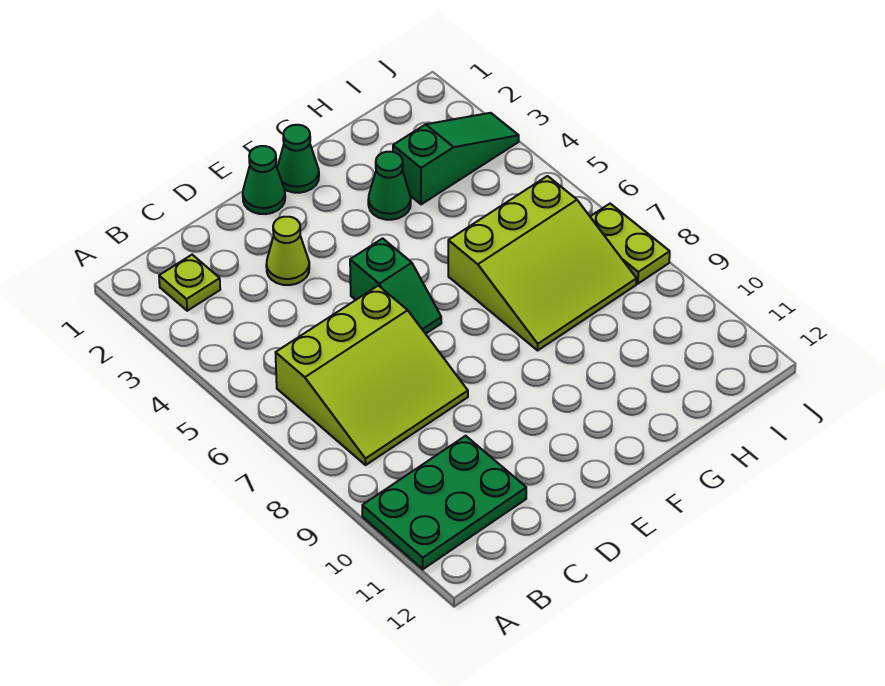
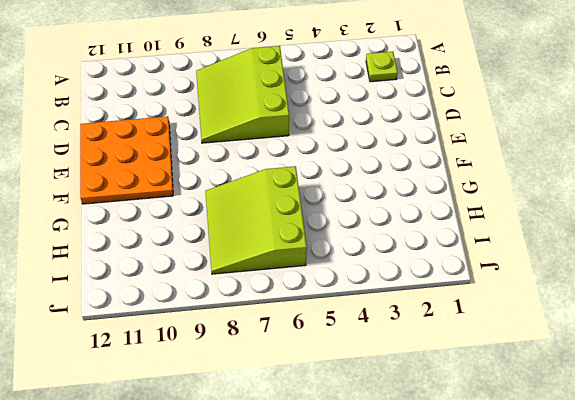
orange plate D10:F12 level 1 -> none
none -> green plate A10:C11 level 1
none -> lime cone D3 level 1

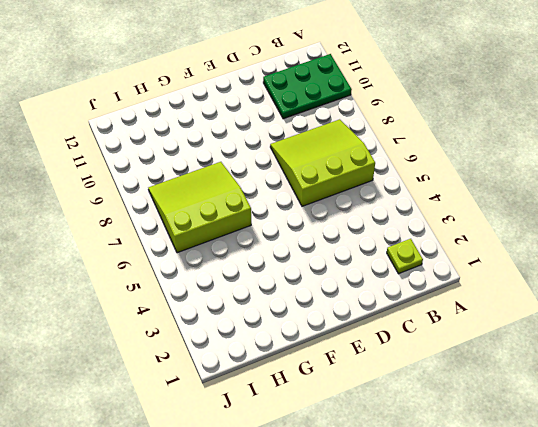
none -> lime cone D3 level 1
none -> green cone E1 level 1

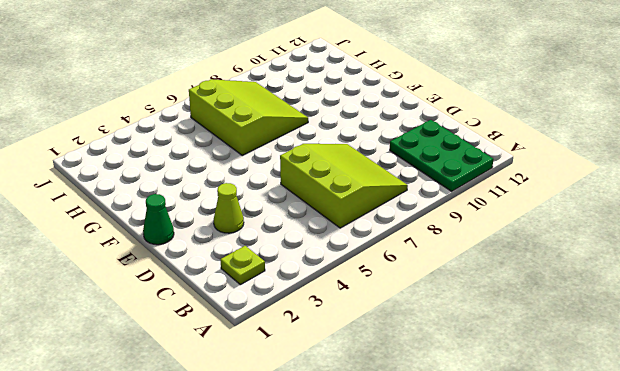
none -> green slope E5:E6 level 1 top 5
none -> green cone F1 level 1

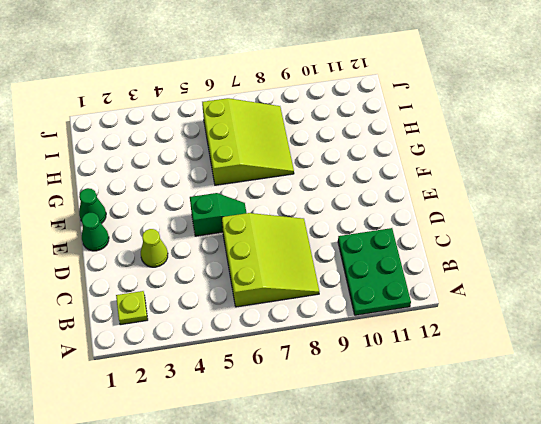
none -> green cone G3 level 1
none -> green slope H3:J3 level 1 top H

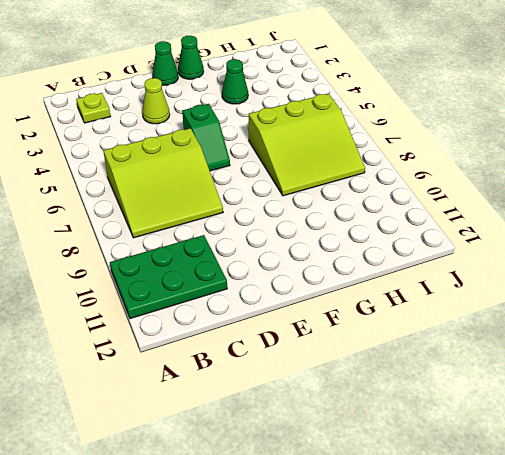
none -> green slope H3:J3 level 1 top H
none -> lime plate J7:J8 level 1

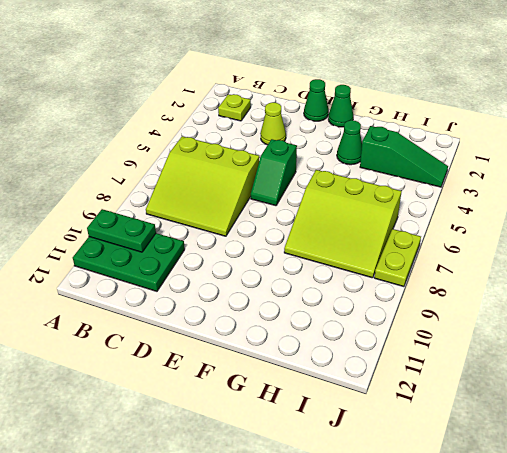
green plate A10:B10 level 2 -> none

